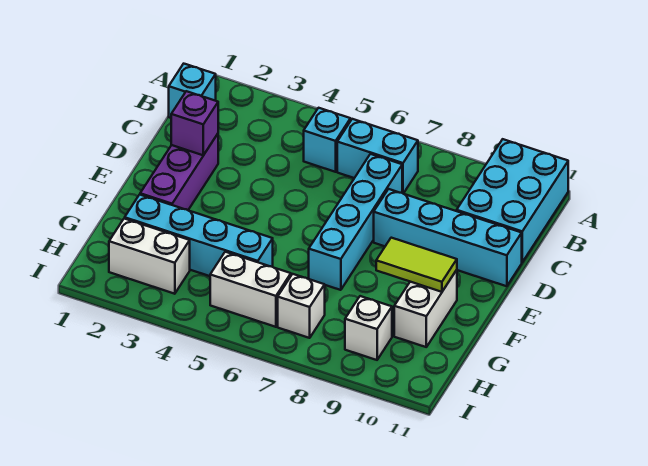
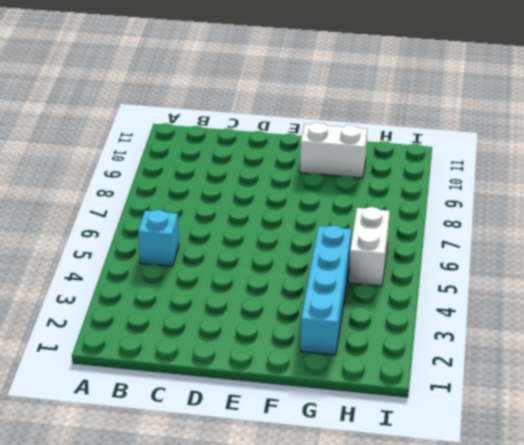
none -> cyan brick A10:C11 level 1
none -> cyan brick B1 level 1
none -> cyan brick B6:B7 level 1

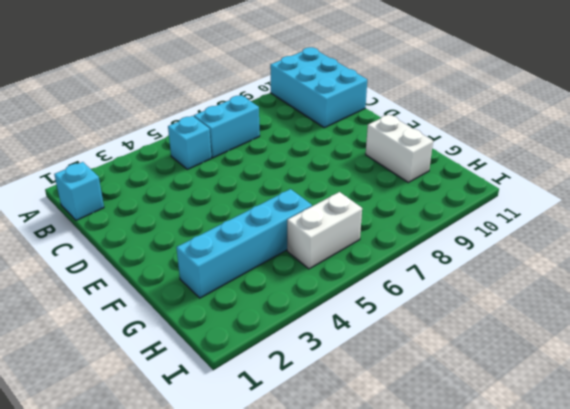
none -> cyan brick C7:F7 level 1
none -> purple brick D2:F2 level 1
none -> cyan brick D8:D11 level 1

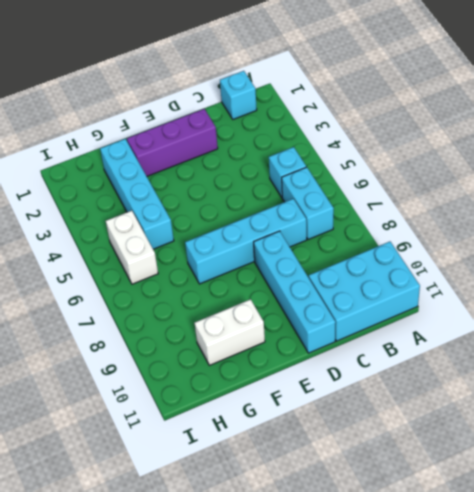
none -> white brick H2:H3 level 1
none -> white brick H7 level 1
none -> white brick H9 level 1

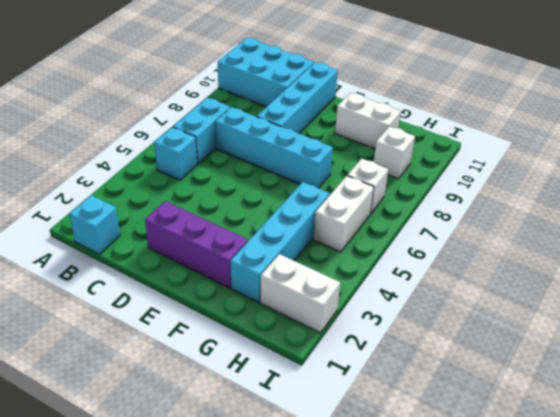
white brick H2:I2 level 1 -> white brick H2:H3 level 1
none -> purple brick D2 level 2
none -> lime tile F9:F10 level 2

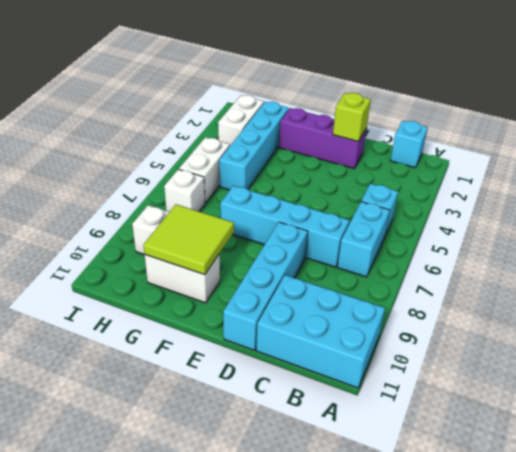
lime brick D2 level 2 -> purple brick D2 level 2
lime tile F9:G10 level 2 -> lime tile F9:F10 level 2

